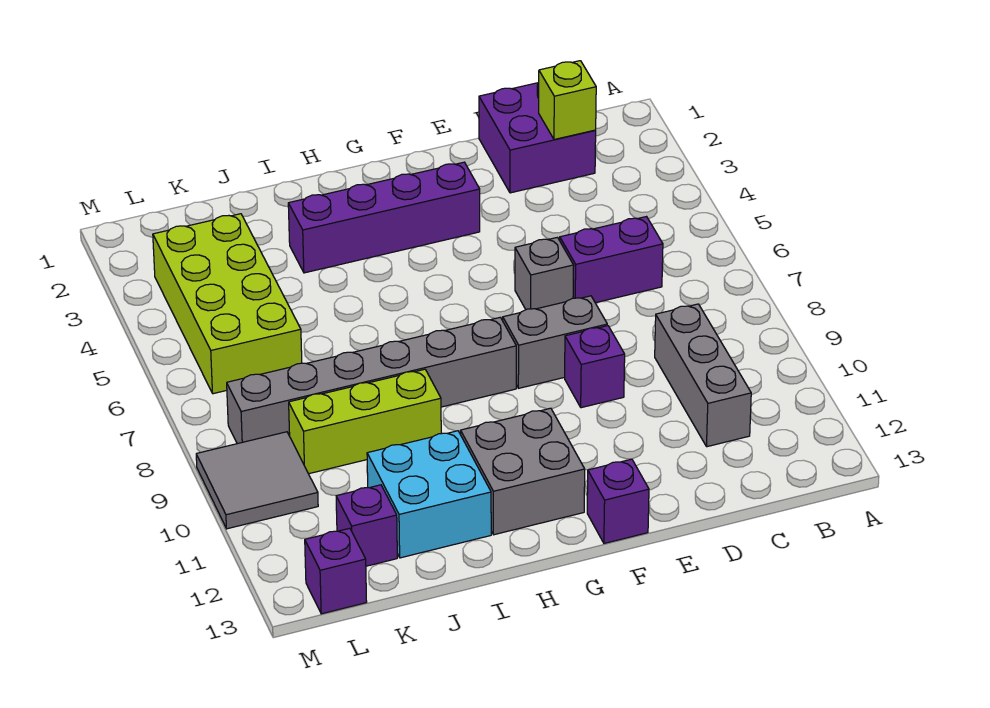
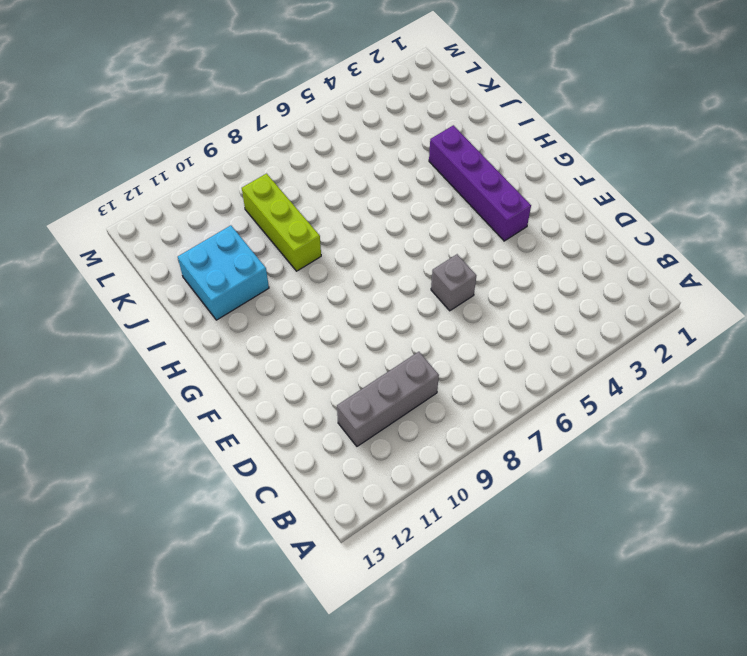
none -> purple brick C1:D2 level 1
none -> purple brick C6:D6 level 1
none -> grey brick E8:F8 level 1

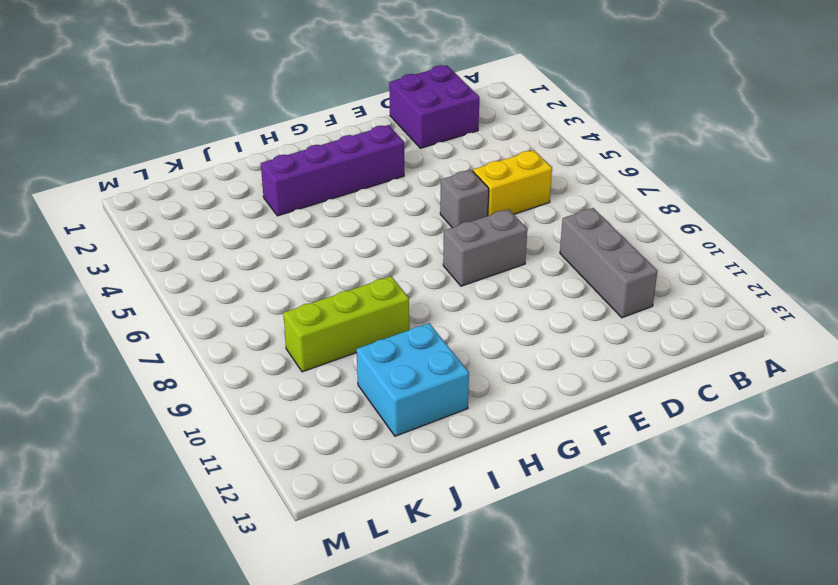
yellow brick C6:D6 level 1 -> purple brick C6:D6 level 1
none -> purple brick E9 level 1
none -> purple brick F13 level 1
none -> grey brick G8:L8 level 1

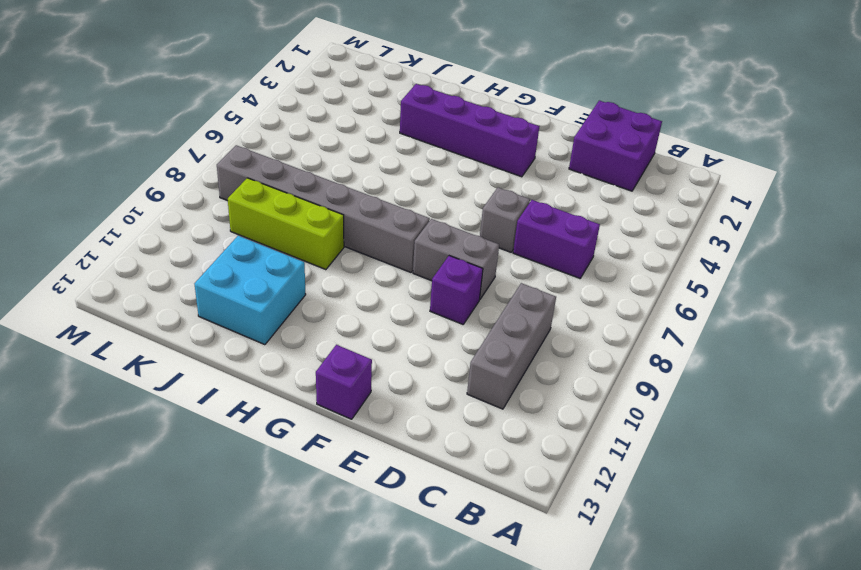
none -> grey brick G11:H12 level 1
none -> lime brick K3:L6 level 1
none -> purple brick K12 level 1

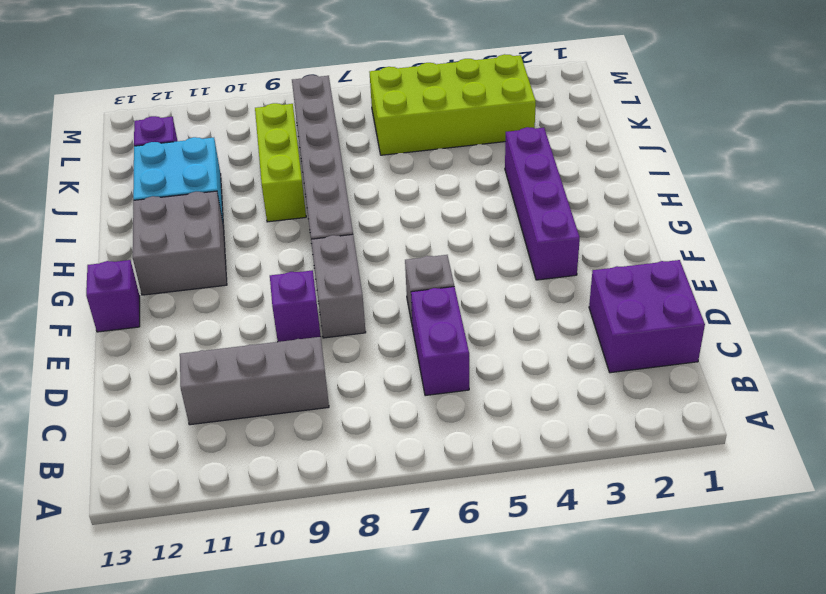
none -> grey tile L9:M10 level 1
none -> purple brick L13 level 1
none -> lime brick C2 level 2

